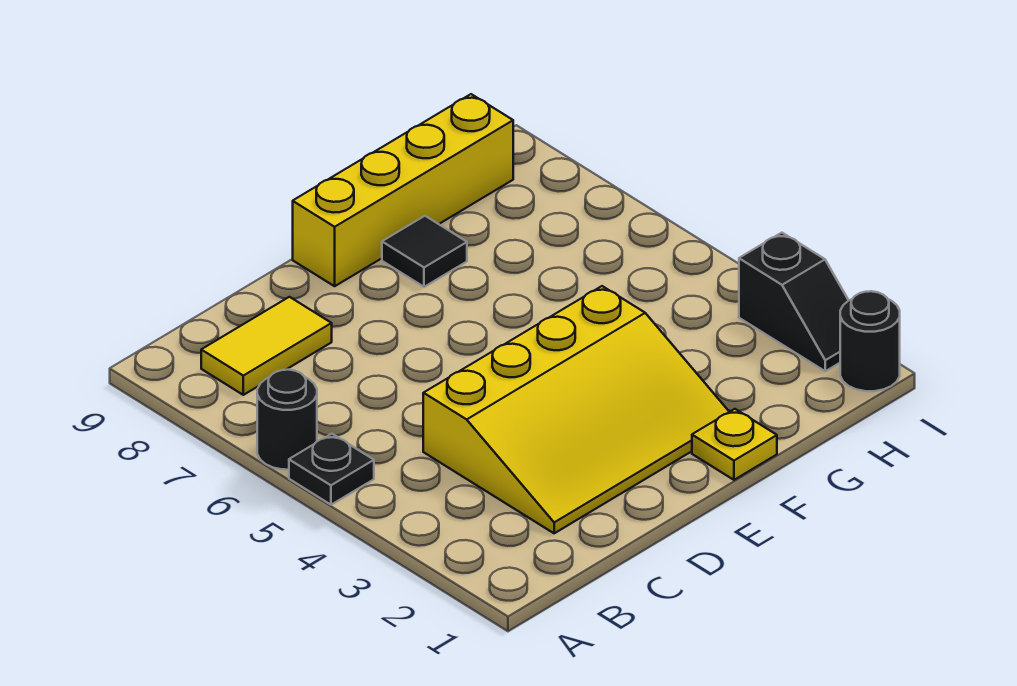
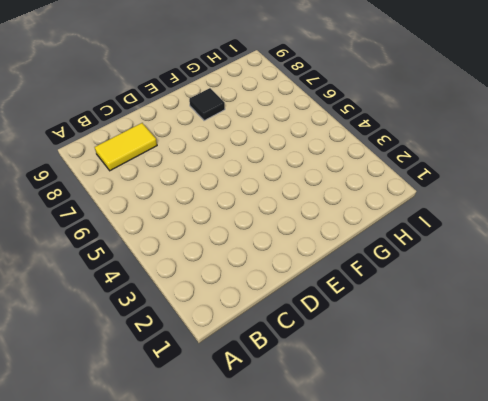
none -> black plate A5 level 1
none -> black round brick A6 level 1

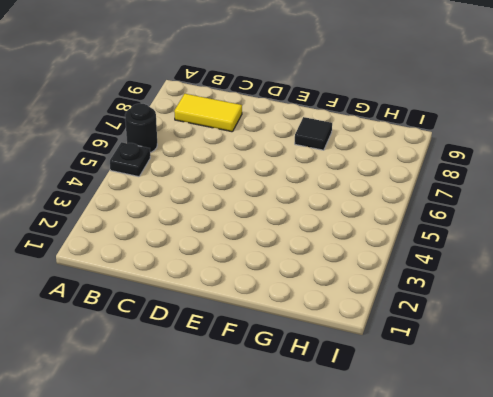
none -> yellow slope C2:F4 level 1 top 4
none -> yellow brick E9:H9 level 1

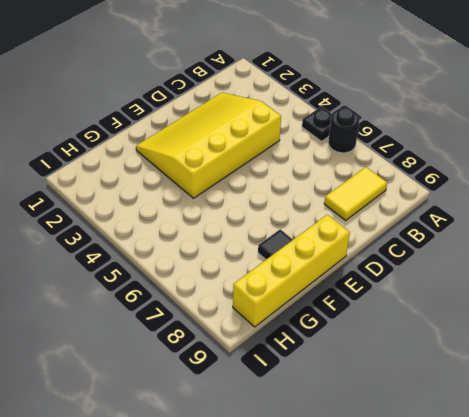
none -> yellow plate F1 level 1
none -> black round brick I1 level 1

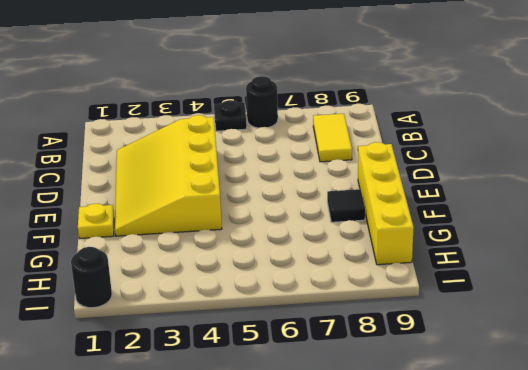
none -> black slope I2:I3 level 1 top 3

